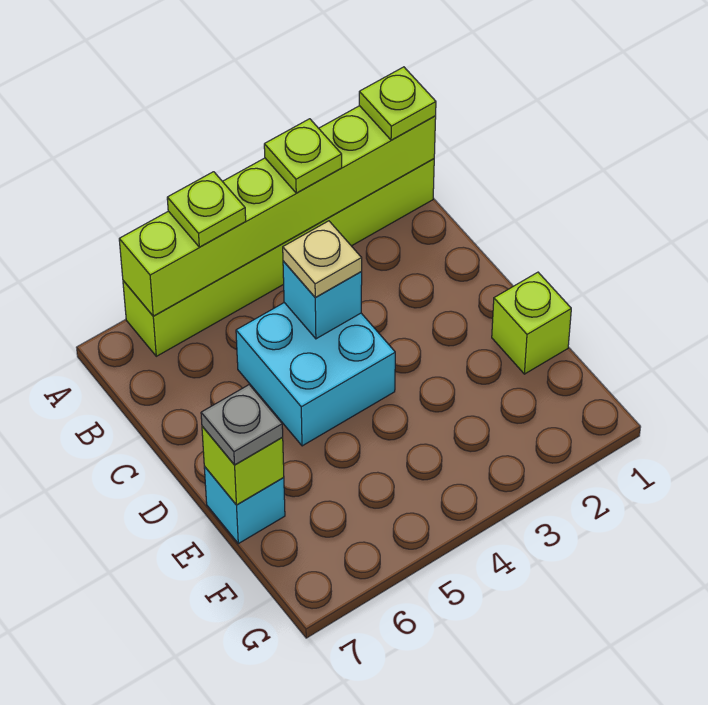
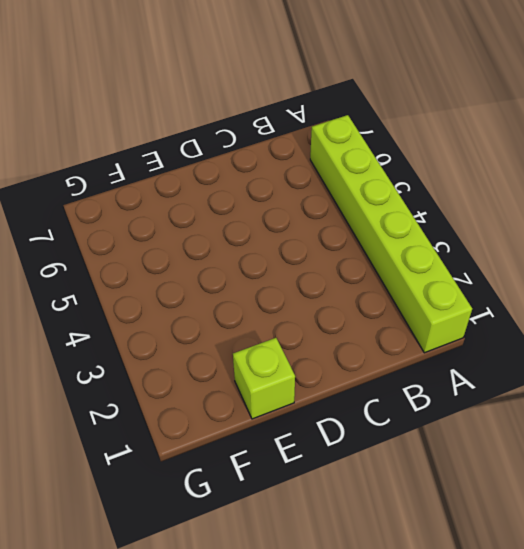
none -> cyan brick C4:D5 level 1
none -> cyan brick E7 level 1
none -> lime brick A1:A6 level 2

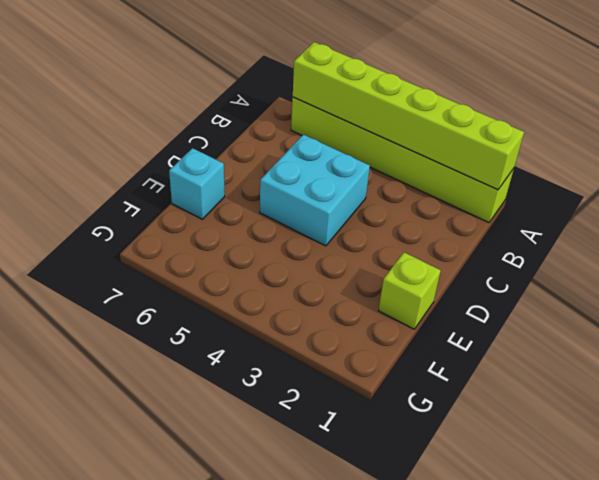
none -> cyan brick C4 level 2
none -> lime brick E7 level 2
none -> lime plate A1 level 3

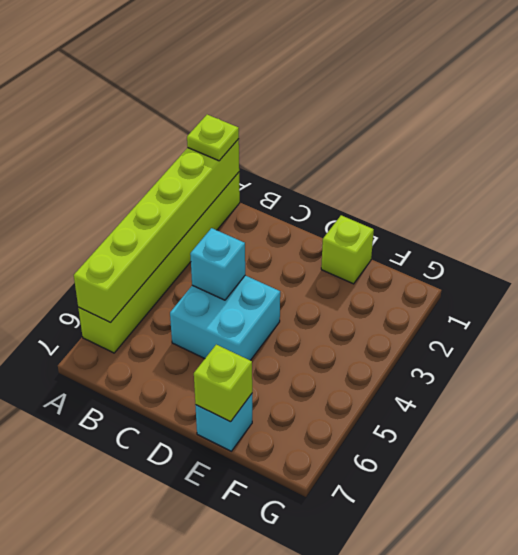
none -> lime plate A3 level 3
none -> lime plate A5 level 3
none -> tan plate C4 level 3

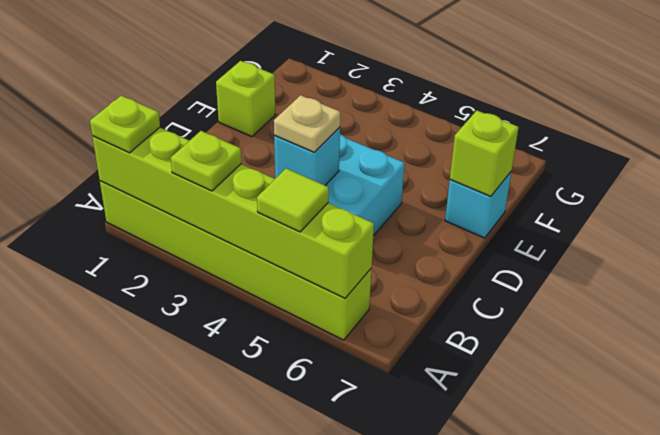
lime tile A5 level 3 -> lime plate A5 level 3
none -> grey plate E7 level 3

